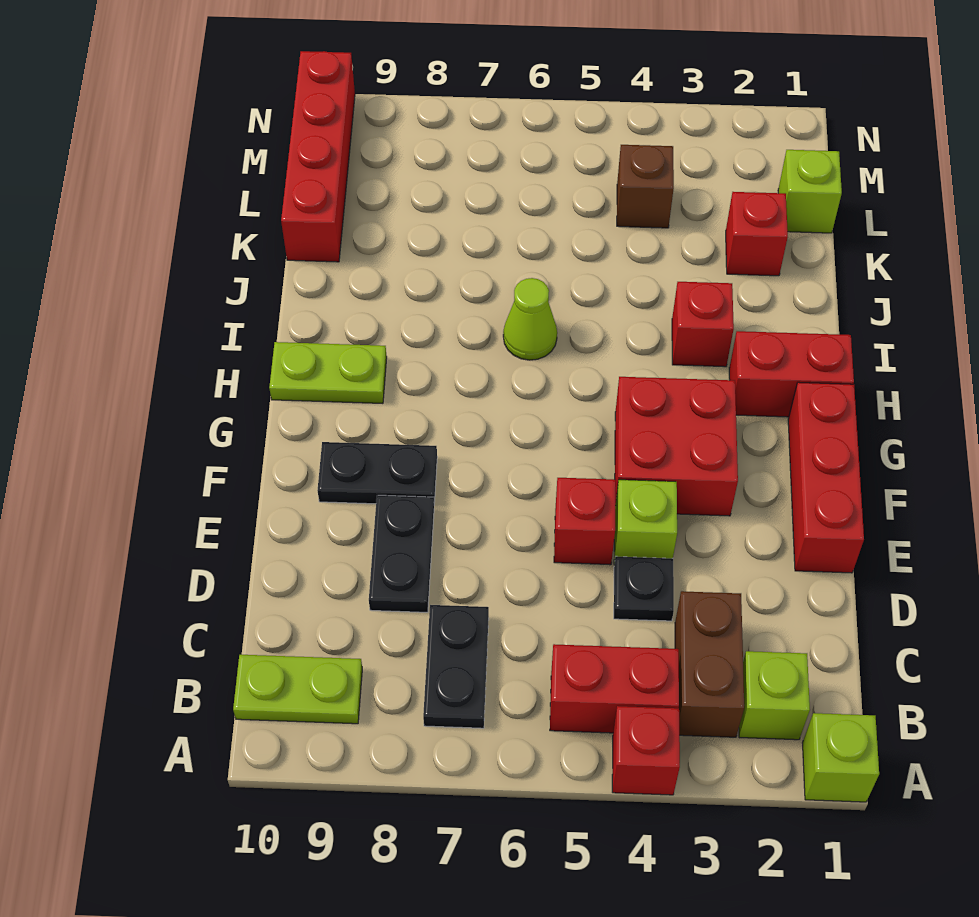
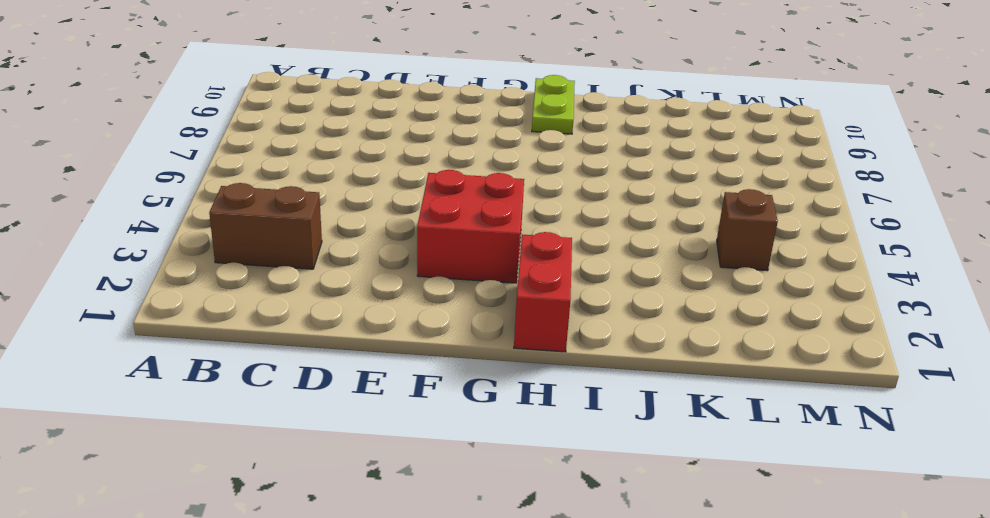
none -> lime brick A1 level 1
none -> red brick A4 level 1
none -> lime brick B2 level 1

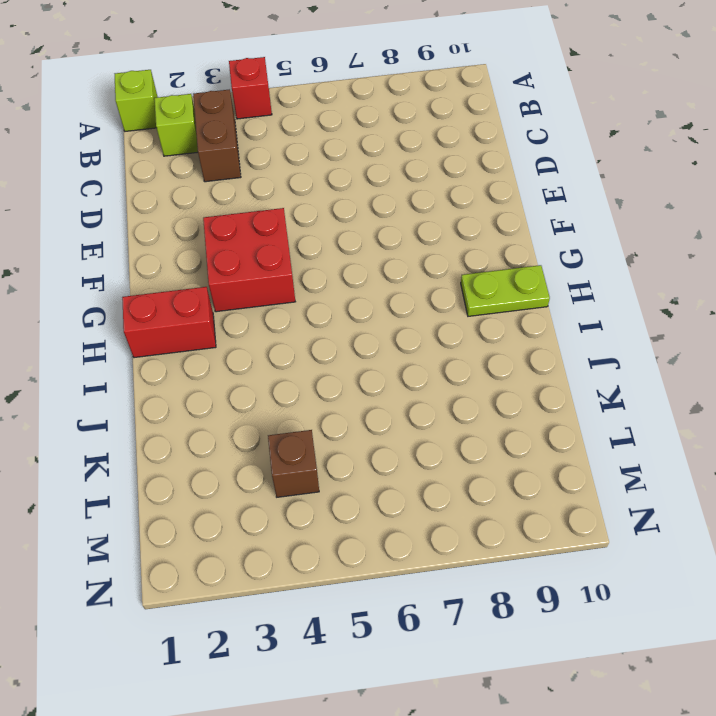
none -> red brick B4:B5 level 1
none -> black plate B7:C7 level 1
none -> lime plate B9:B10 level 1

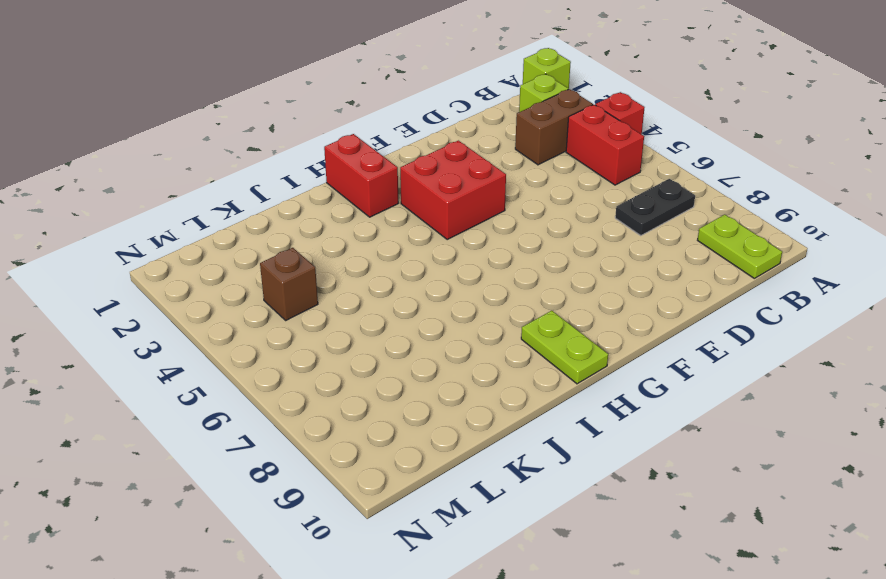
none -> black plate D4 level 1
none -> black plate D8:E8 level 1
none -> red brick E1:G1 level 1

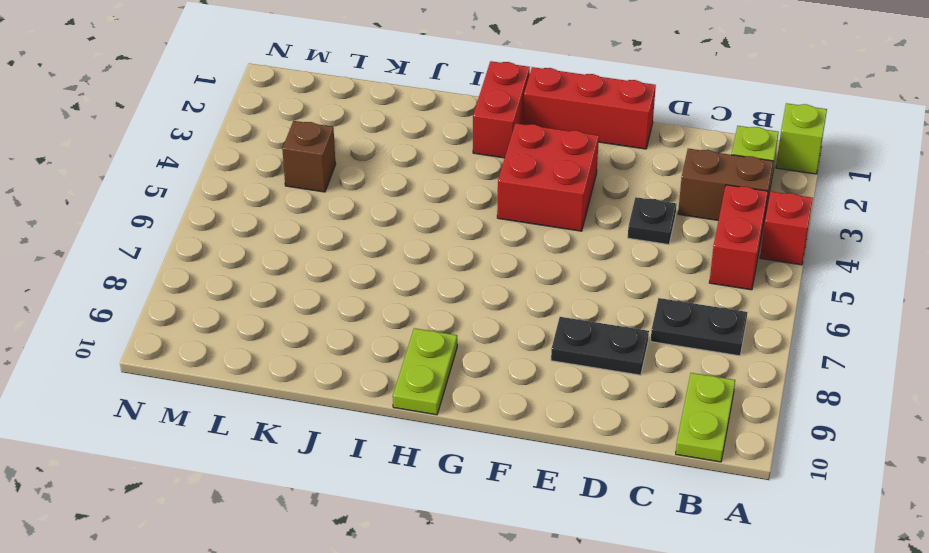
none -> lime brick E4 level 1
none -> red brick E5 level 1
none -> black plate F8:F9 level 1

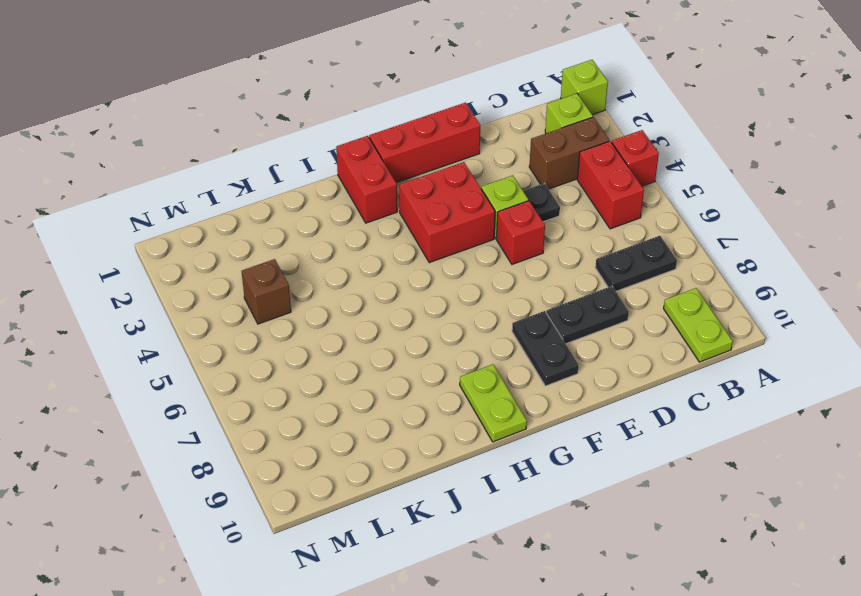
none -> red brick I3 level 1
none -> lime cone I6 level 1
none -> red brick K2 level 1

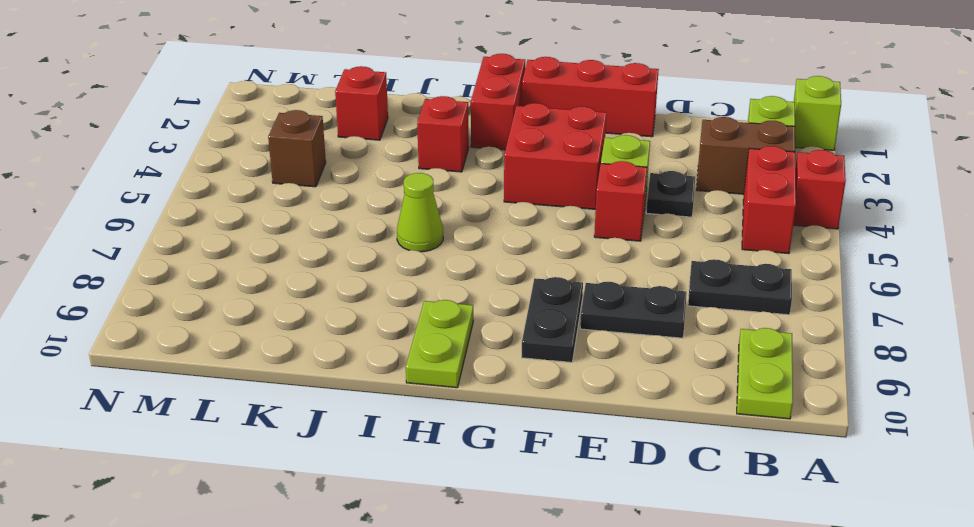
none -> red brick K10:N10 level 1
none -> lime brick L1 level 1

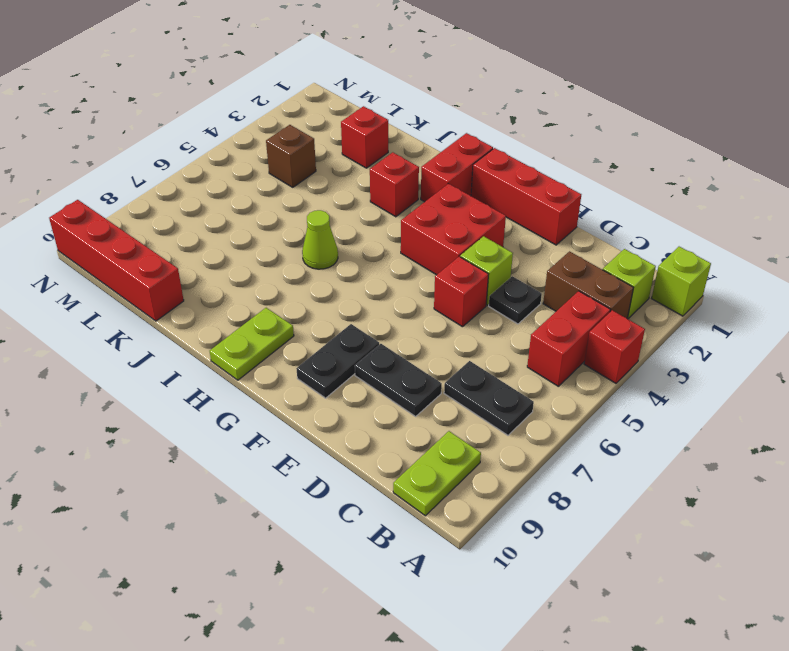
none -> lime brick L1 level 1

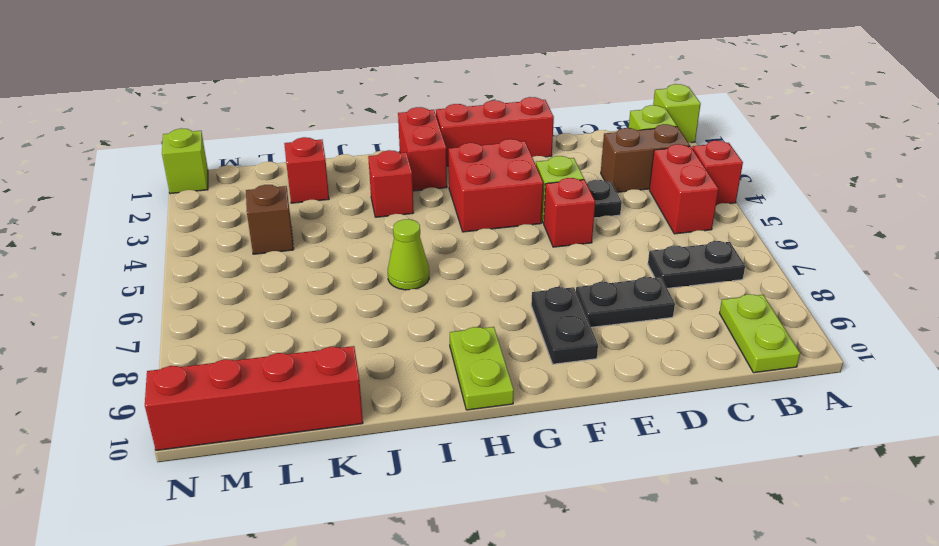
lime brick N1 level 1 -> lime brick L1 level 1

